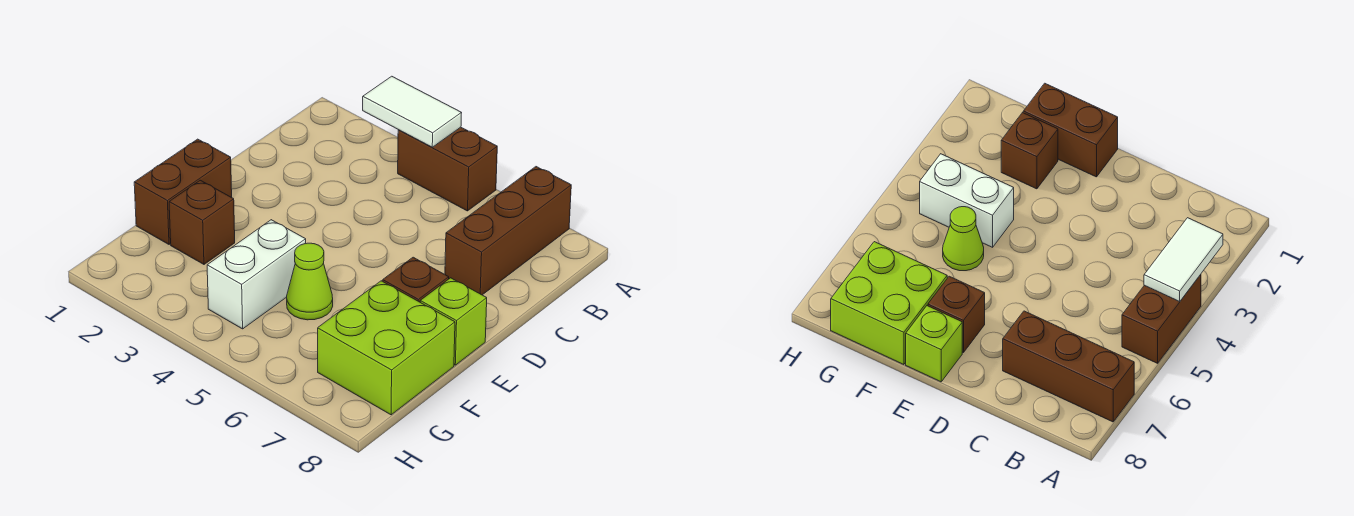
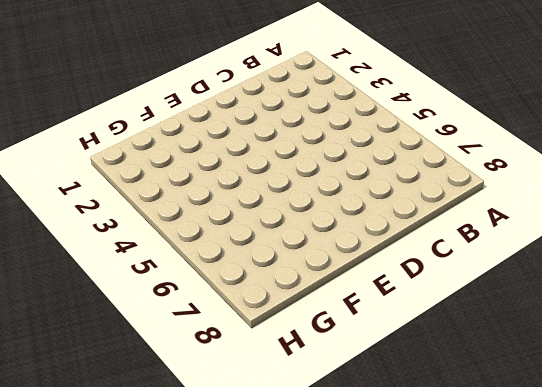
none -> brown brick A4:A5 level 1
none -> brown brick A7:C7 level 1

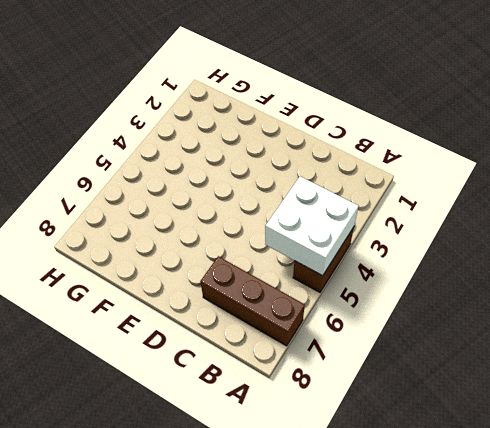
white brick A4:B5 level 2 -> white tile A3:A4 level 2
none -> brown brick E1:F1 level 1
none -> brown brick E7 level 1

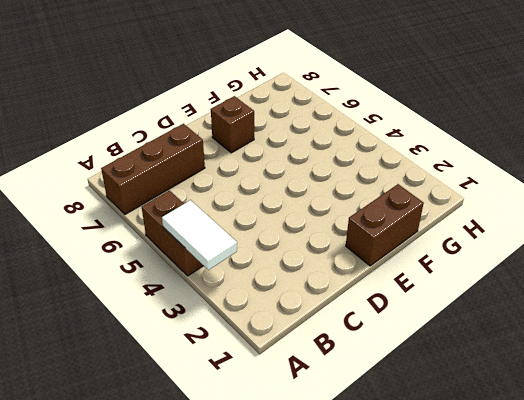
none -> lime brick E8 level 1
none -> brown brick F2 level 1

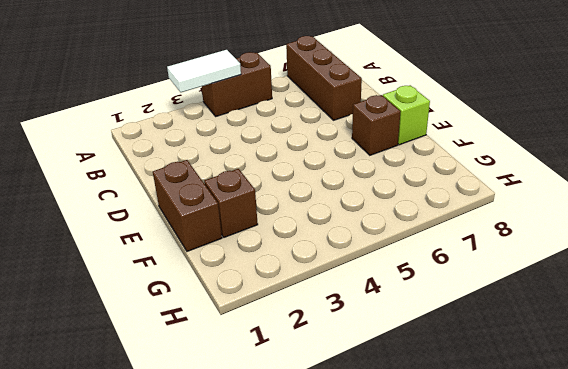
none -> white brick F4:G4 level 1
none -> lime cone F5 level 1

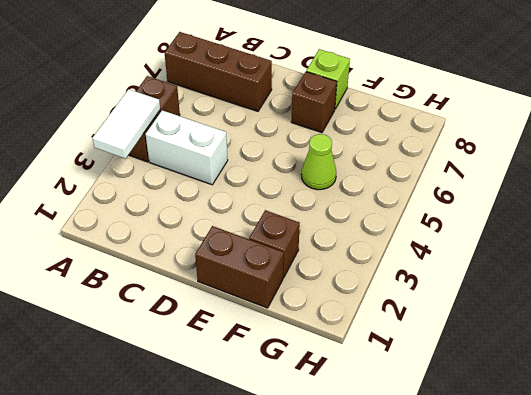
white brick B4:C4 level 1 -> white brick F4:G4 level 1
none -> lime brick F7:G8 level 1

